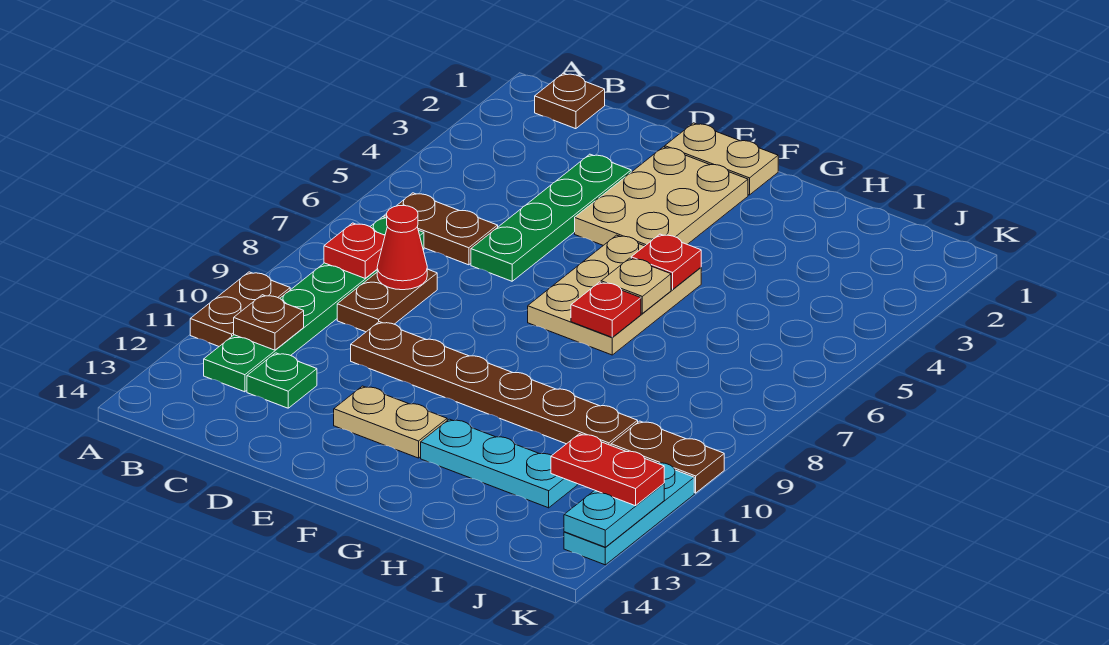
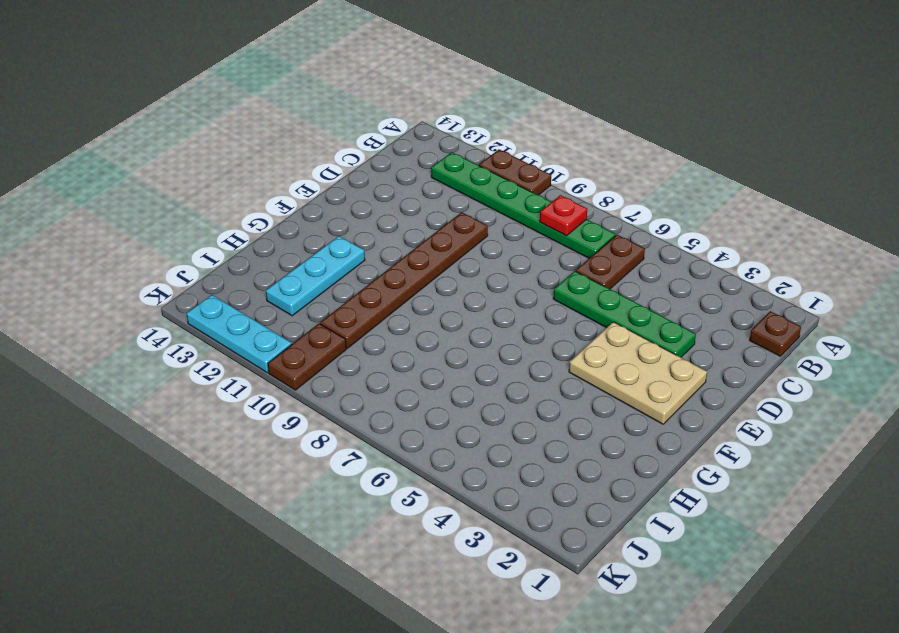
none -> brown plate C8:C9 level 1
none -> green plate C12 level 1
none -> tan plate E1:F1 level 1

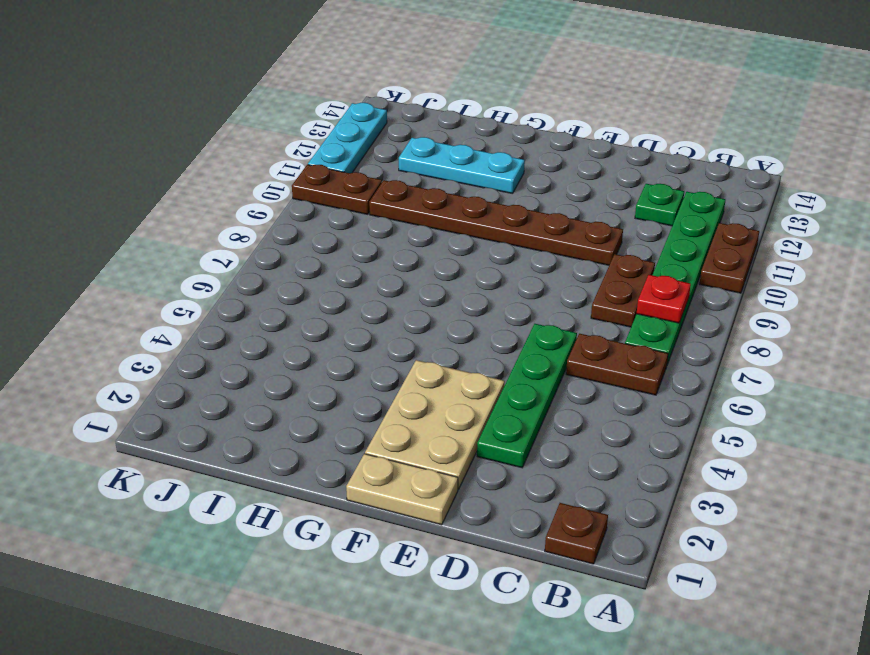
none -> tan plate E12:F12 level 1
none -> tan plate F5:G7 level 1
none -> brown plate B11 level 2

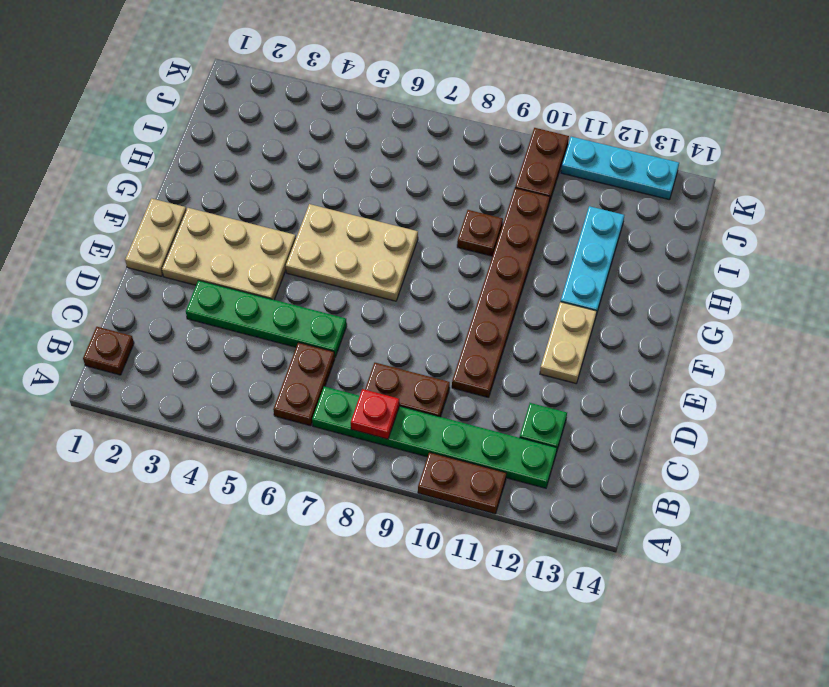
brown plate H9 level 1 -> brown plate B11 level 2
none -> red cone C8 level 2
none -> red plate G5 level 2
none -> tan plate G6 level 2

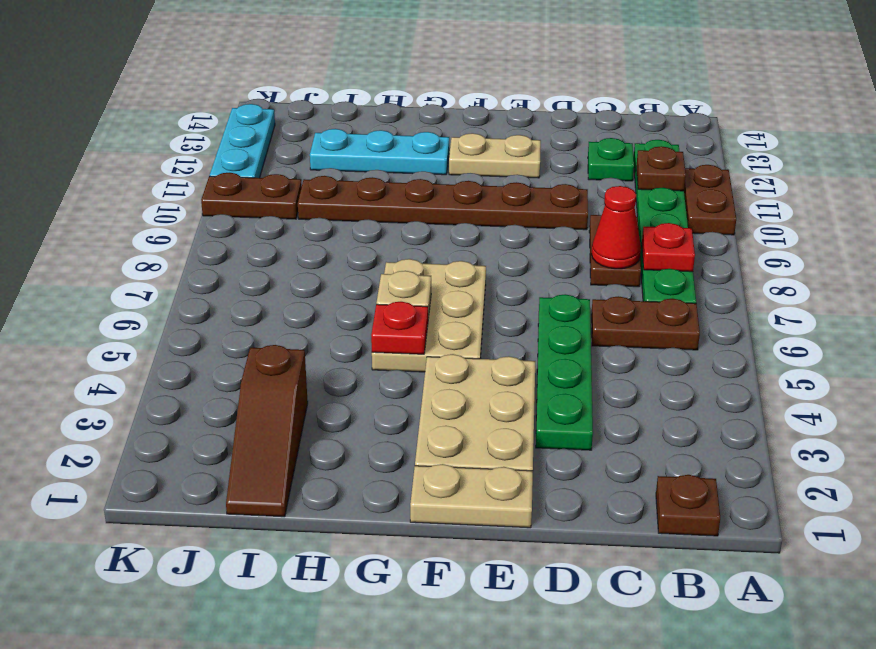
brown slope I1:I3 level 1 top 3 -> none
none -> red plate G7 level 2
none -> cyan plate K12:K13 level 2
none -> red plate J12:K12 level 3

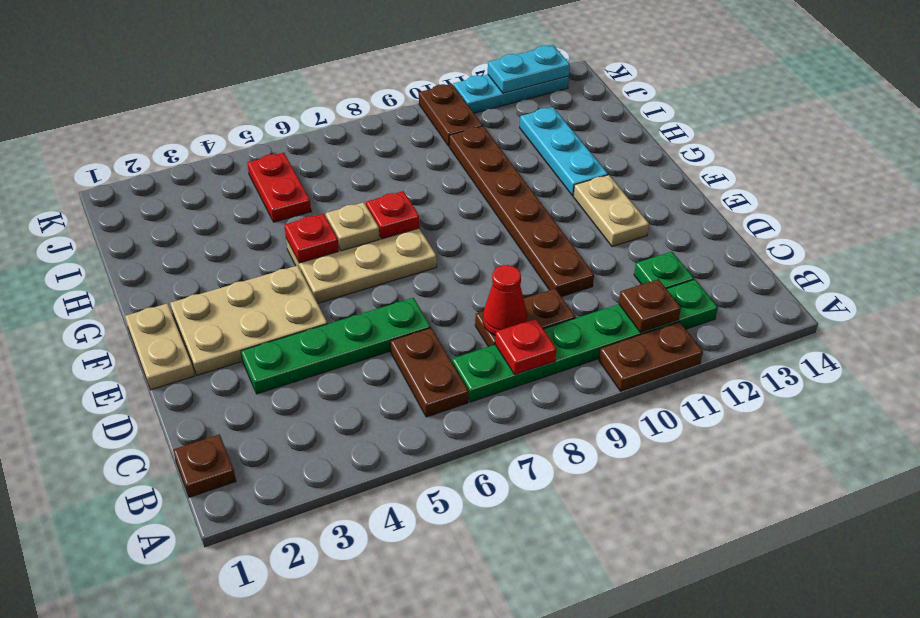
red plate I5:J5 level 1 -> red plate J12:K12 level 3

